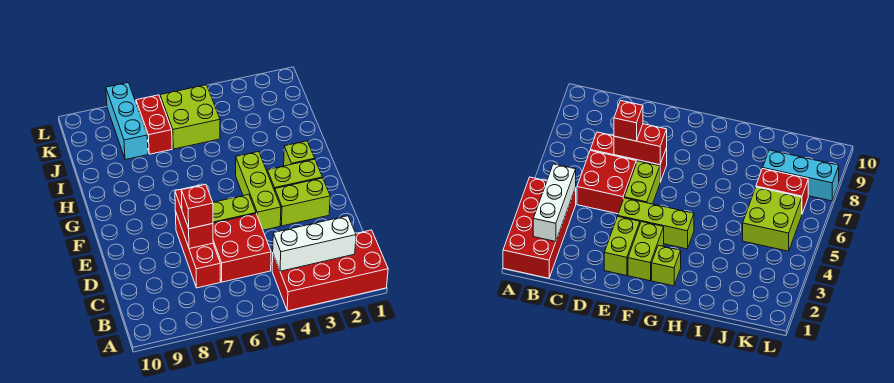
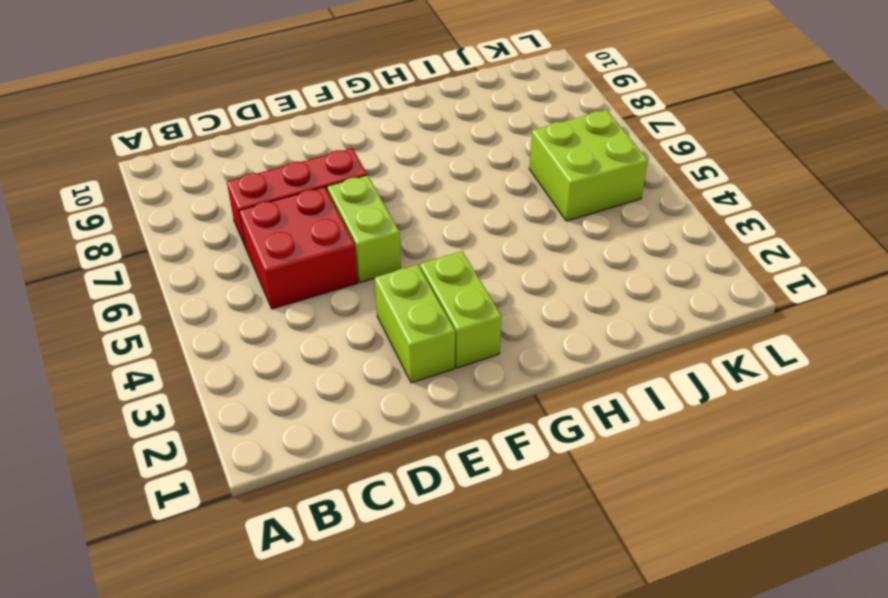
none -> red brick A1:B4 level 1
none -> lime brick E4:G4 level 1
none -> lime brick G2 level 1

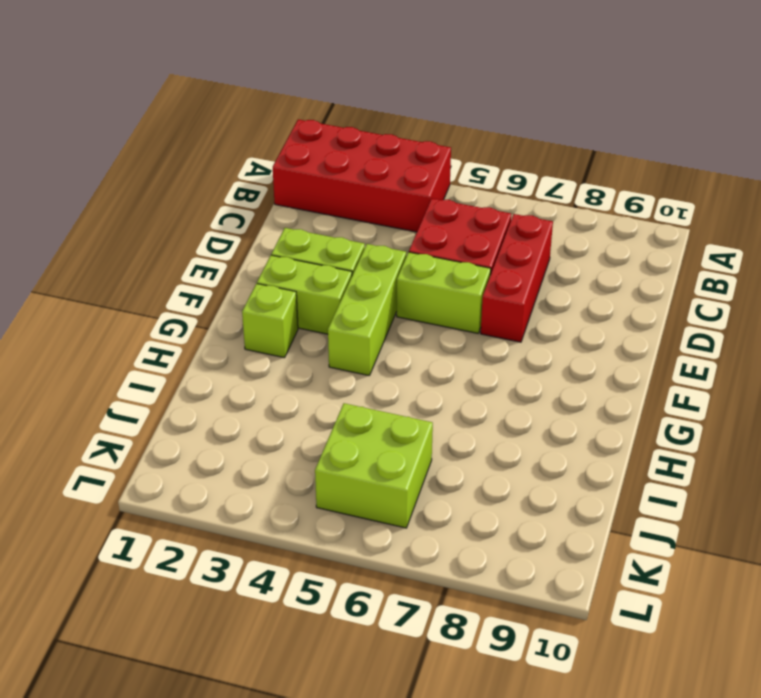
none -> red brick J7:K7 level 1
none -> cyan brick J8:L8 level 1
none -> white brick B2:B4 level 2

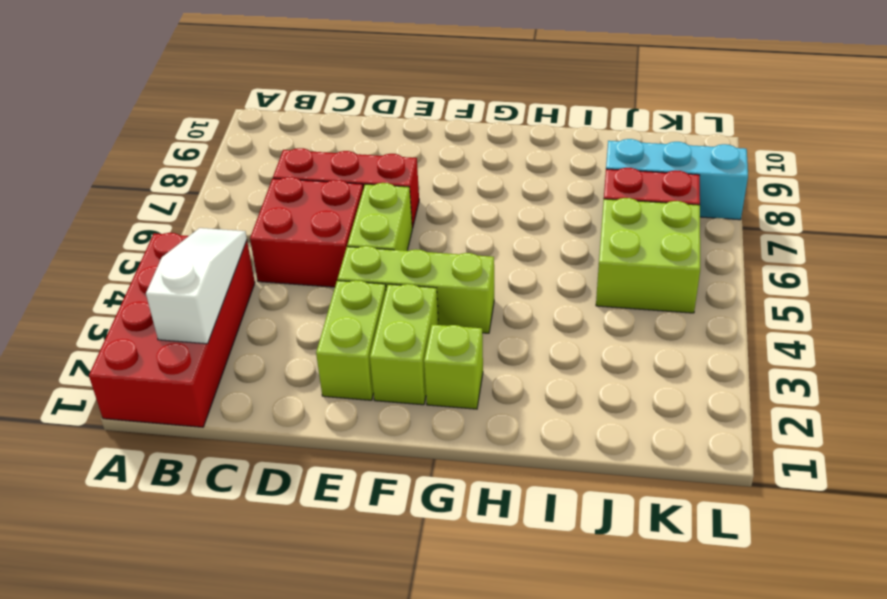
white slope B2:B4 level 2 top 2 -> white brick B2:B4 level 2
none -> red brick D7:E7 level 2
none -> red brick D7 level 3

